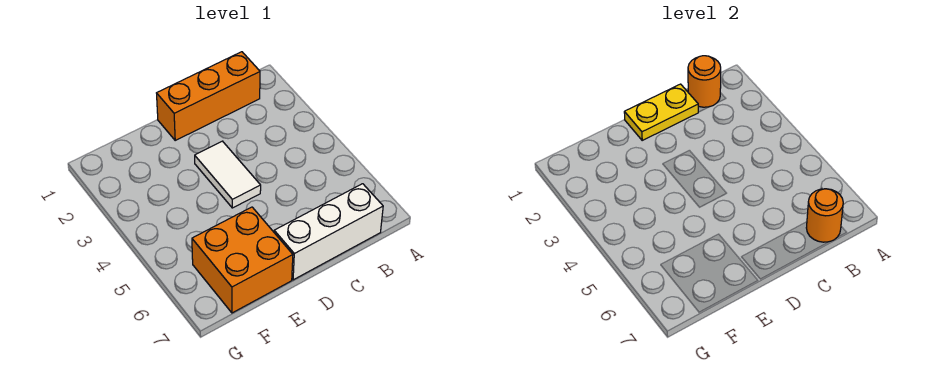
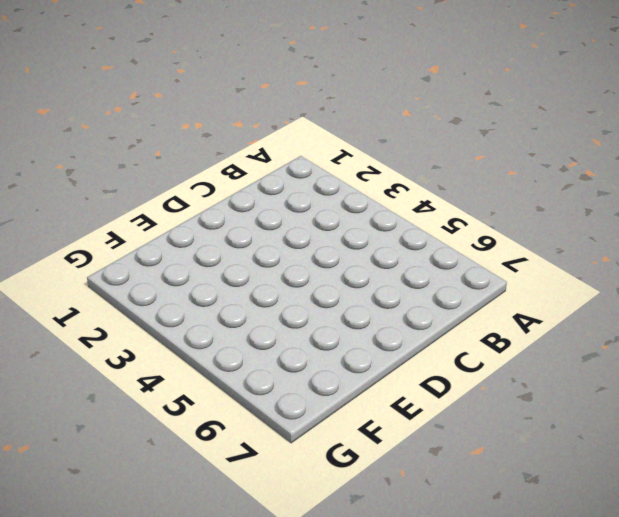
none -> orange brick B1:D1 level 1
none -> white brick B7:D7 level 1

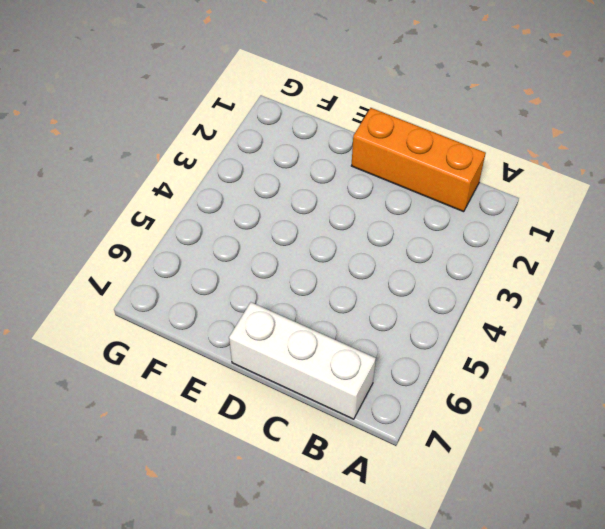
none -> white tile D3:D4 level 1
none -> orange brick E6:F7 level 1

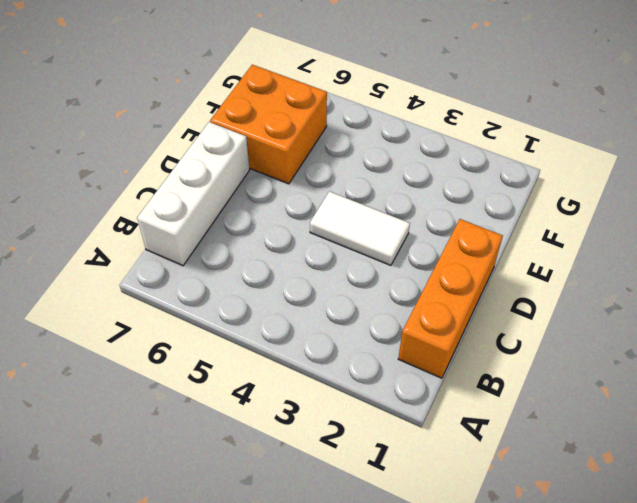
none -> orange round brick B1 level 2
none -> orange round brick B7 level 2

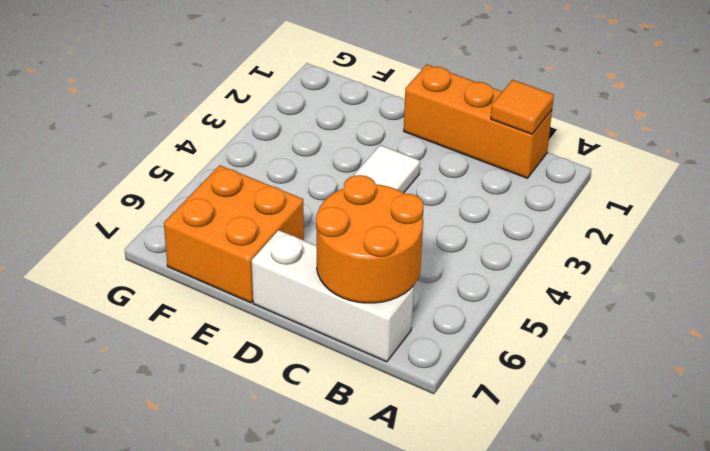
orange tile B1 level 2 -> orange round brick B1 level 2
orange round brick B6:C7 level 2 -> orange round brick B7 level 2
none -> yellow plate C1:D1 level 2

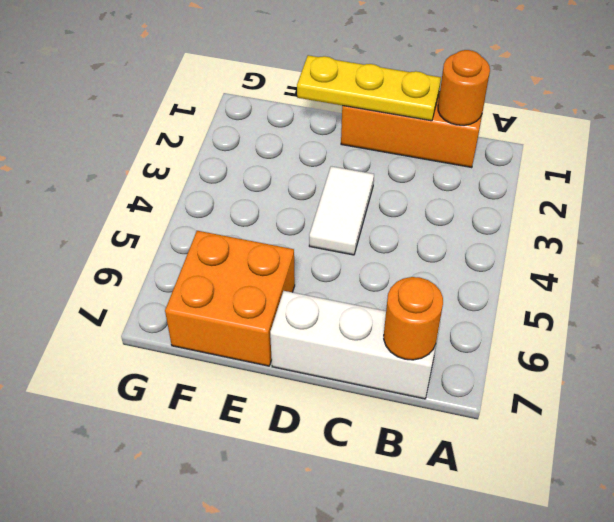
yellow plate C1:E1 level 2 -> yellow plate C1:D1 level 2

